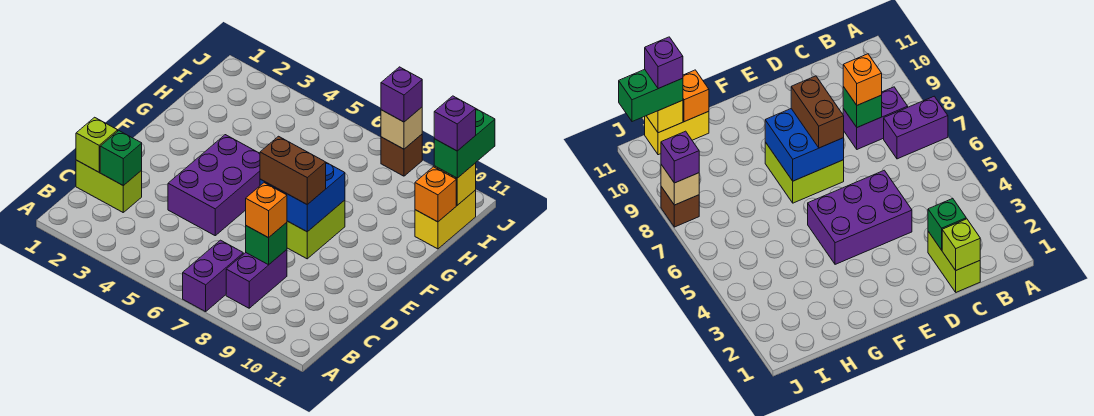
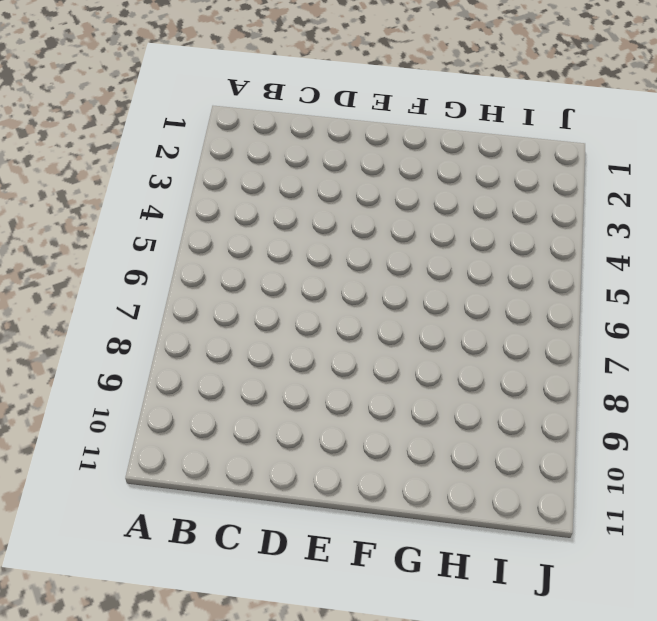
none -> purple brick A7:B7 level 1
none -> purple brick B8:C8 level 1
none -> lime brick C1:C2 level 1

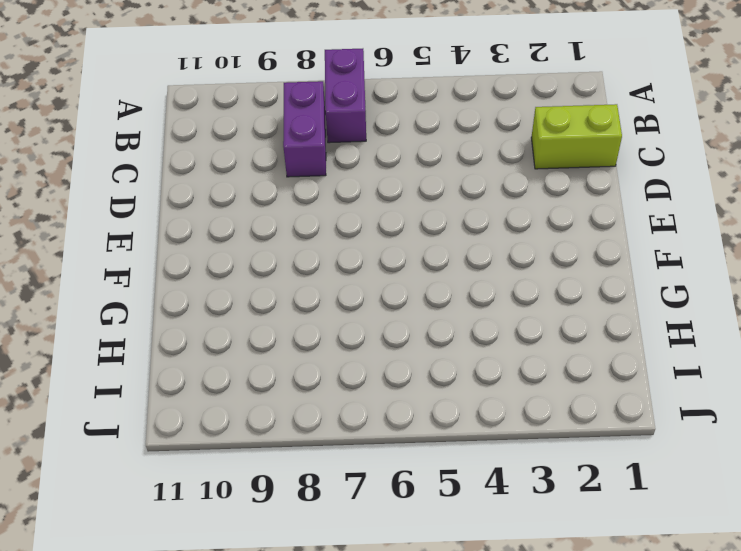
none -> purple brick D4:F5 level 1
none -> lime brick E7:F8 level 1
none -> yellow brick H11:I11 level 1

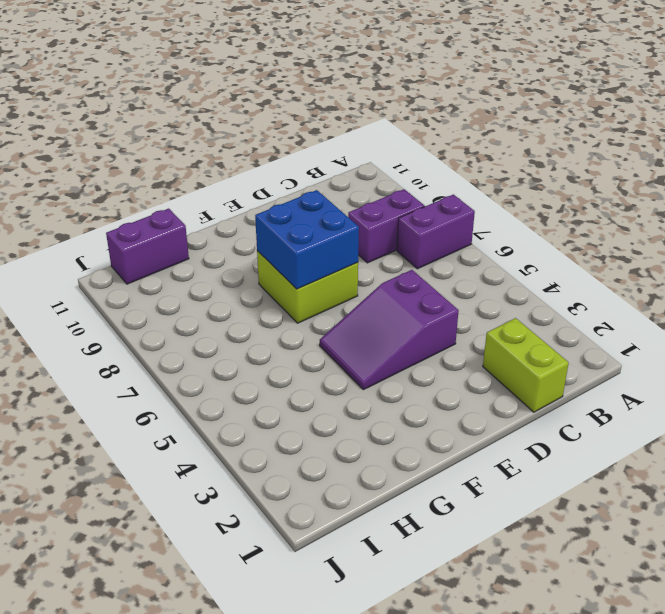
purple slope D4:F5 level 1 top D -> purple brick D4:F5 level 1
purple brick H11:I11 level 1 -> yellow brick H11:I11 level 1
none -> brown brick J8 level 1
none -> lime brick C1 level 2
none -> green brick C2 level 2

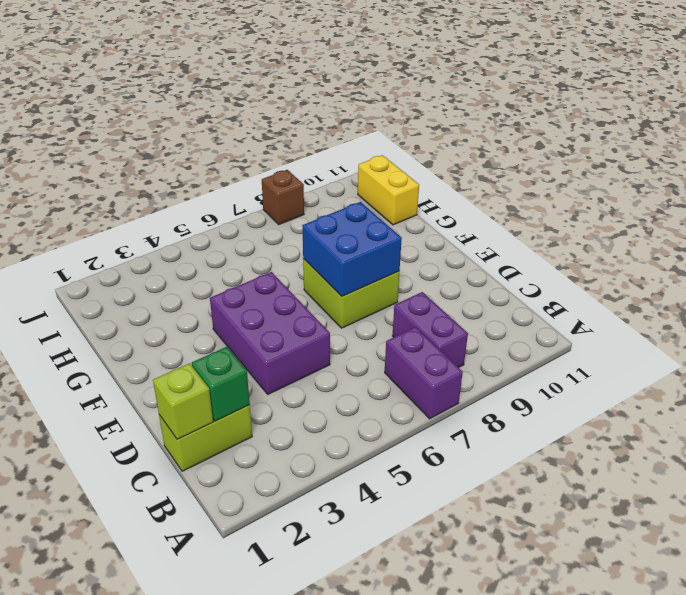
none -> green brick C8 level 2
none -> orange brick H11 level 2
none -> yellow brick I11 level 2

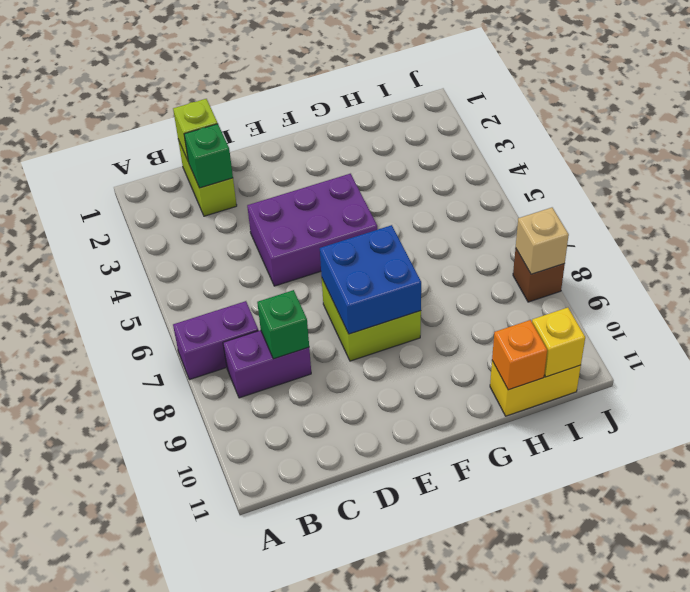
none -> orange brick C8 level 3
none -> brown brick E7:E8 level 3
none -> green brick I11:J11 level 3

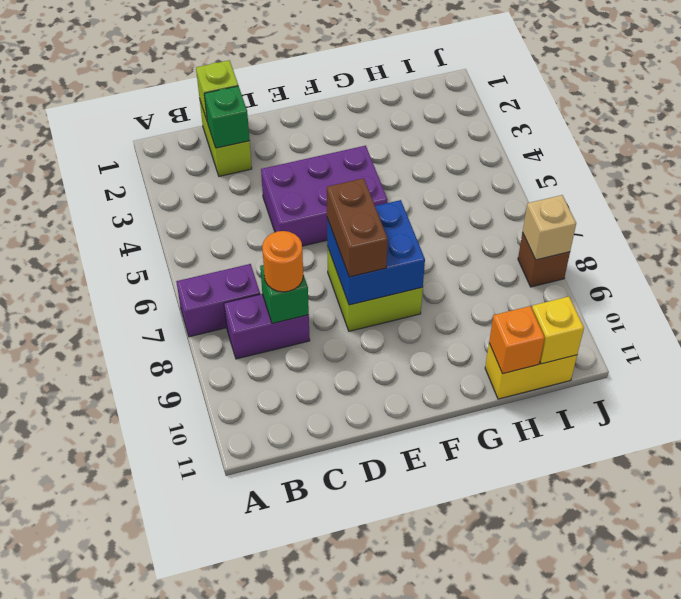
orange round brick C8 level 3 -> orange brick C8 level 3
none -> green brick I11:J11 level 3
none -> purple brick J8 level 3
none -> purple brick I11 level 4

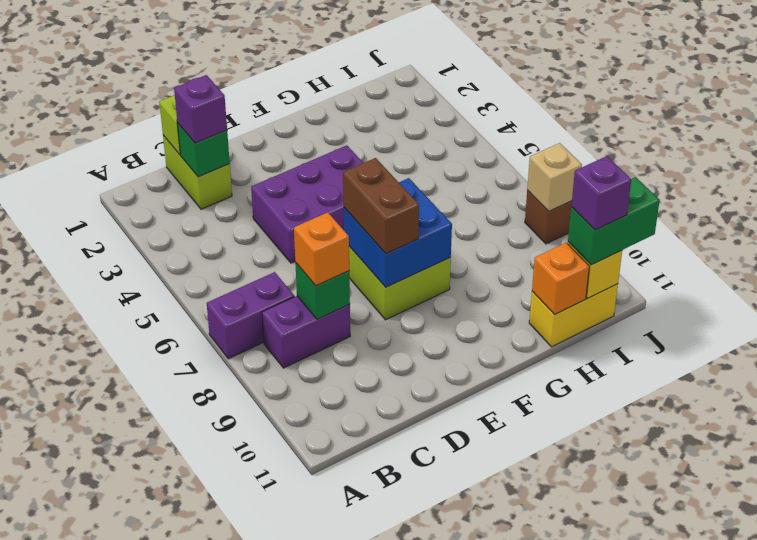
purple brick C2 level 3 -> purple brick J8 level 3

